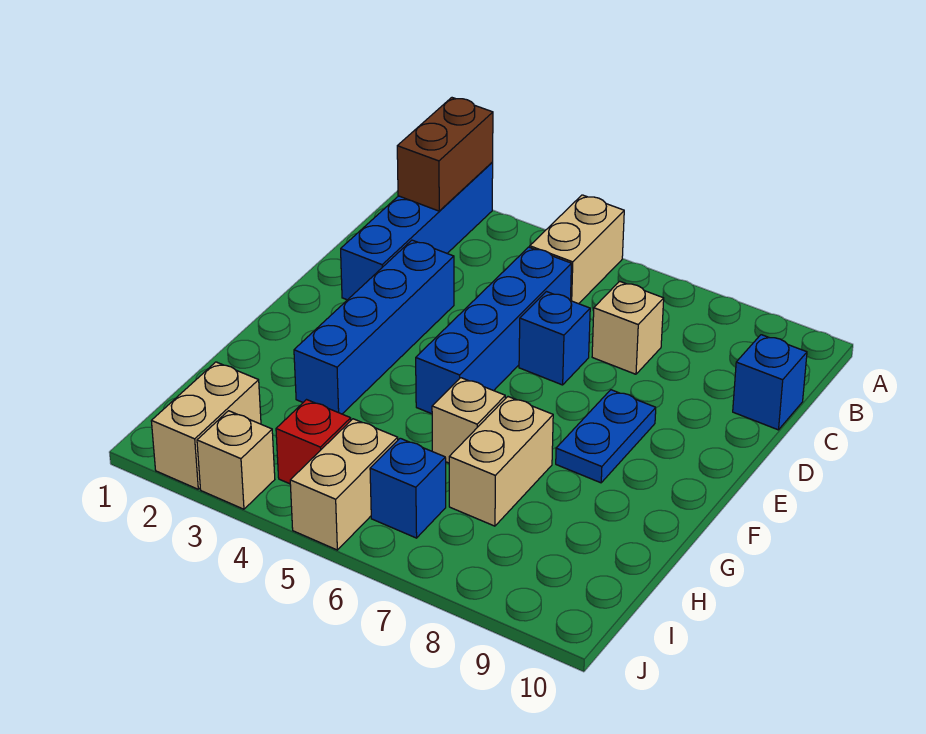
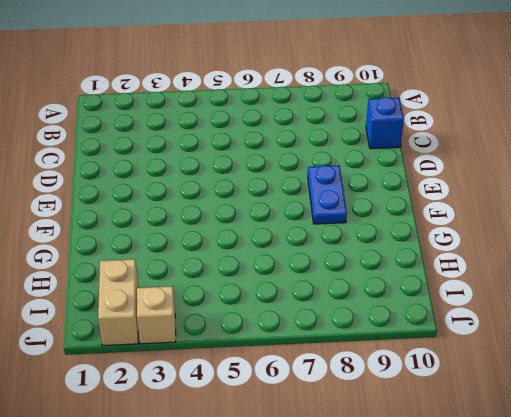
none -> blue brick A2:D2 level 1
none -> tan brick A5:B5 level 1
none -> blue brick C5:F5 level 1

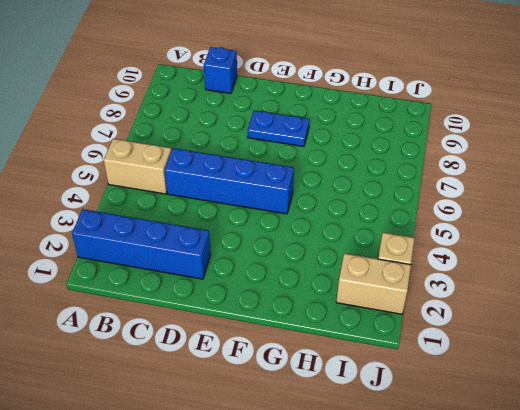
none -> tan brick C7 level 1
none -> blue brick D3:G3 level 1
none -> blue brick D6 level 1

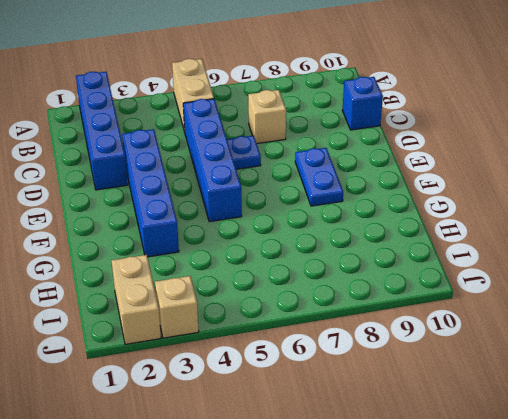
blue plate D6 level 1 -> blue brick D6 level 1
none -> tan brick G6 level 1
none -> tan brick G7:H7 level 1
none -> red brick I4 level 1

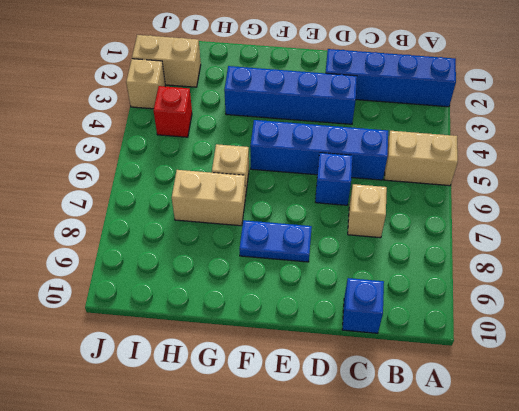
none -> tan brick I5:J5 level 1
none -> blue brick I6 level 1
none -> brown brick A2:B2 level 2

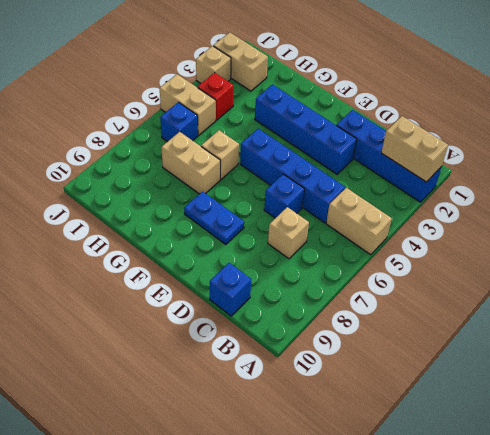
tan brick A2:B2 level 2 -> brown brick A2:B2 level 2

